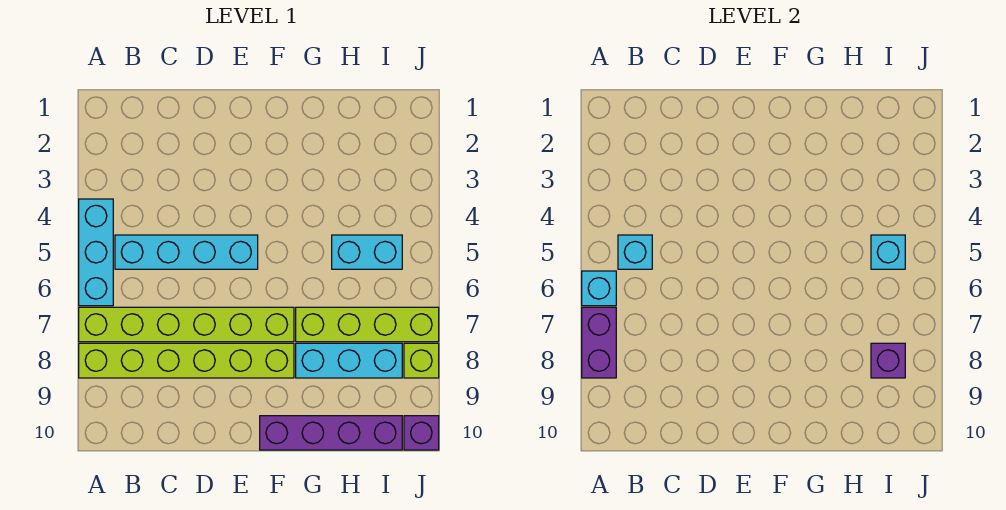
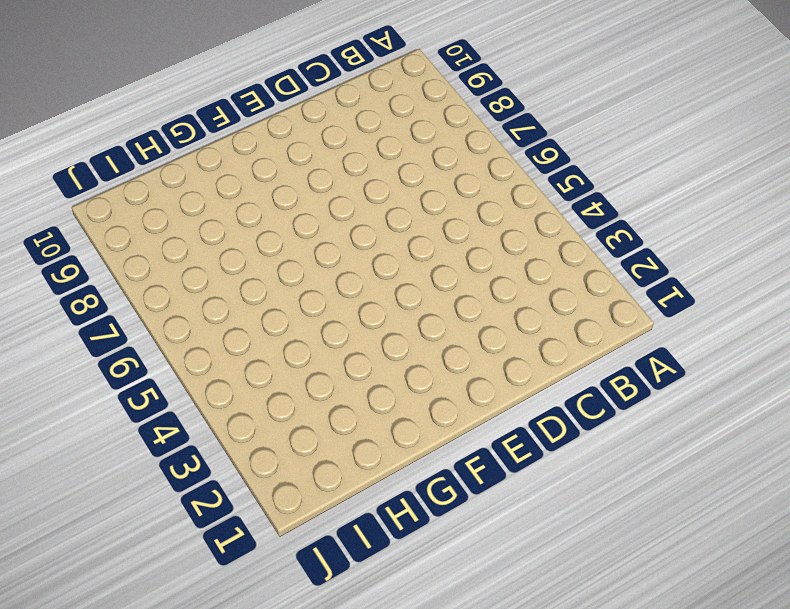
none -> cyan brick A4:A6 level 1
none -> lime brick A7:F7 level 1
none -> lime brick A8:F8 level 1

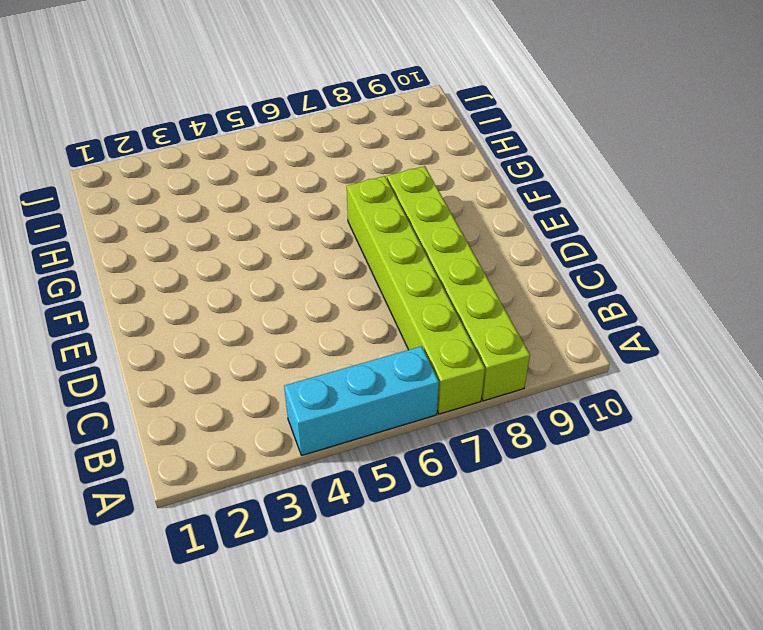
none -> cyan brick B5:E5 level 1
none -> purple brick F10:I10 level 1
none -> lime brick G7:J7 level 1

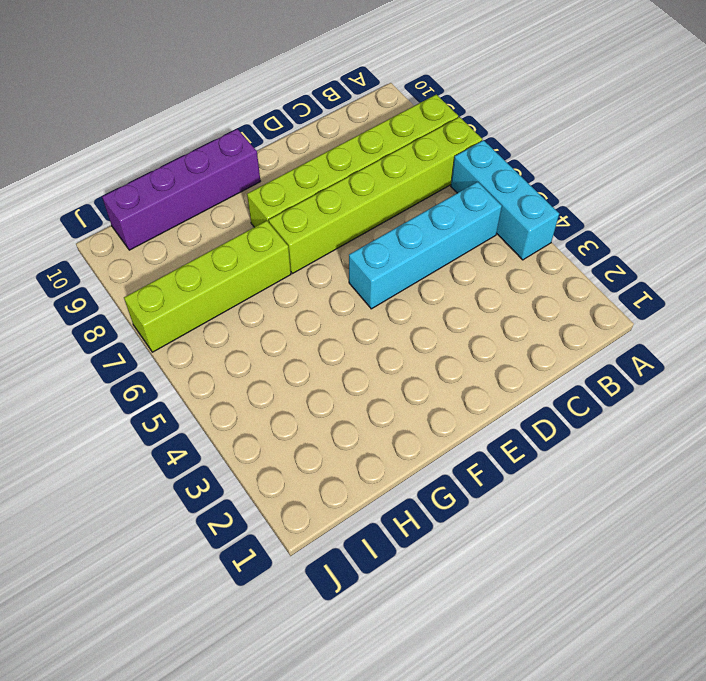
none -> cyan brick G8:I8 level 1
none -> cyan brick H5:I5 level 1
none -> lime brick J8 level 1

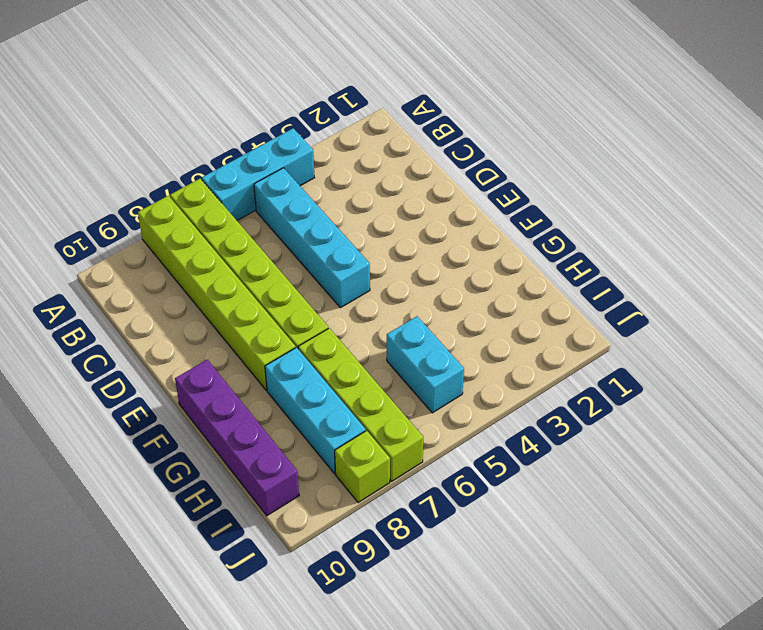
none -> purple brick J10 level 1
none -> cyan brick A6 level 2
none -> purple brick A7:A8 level 2

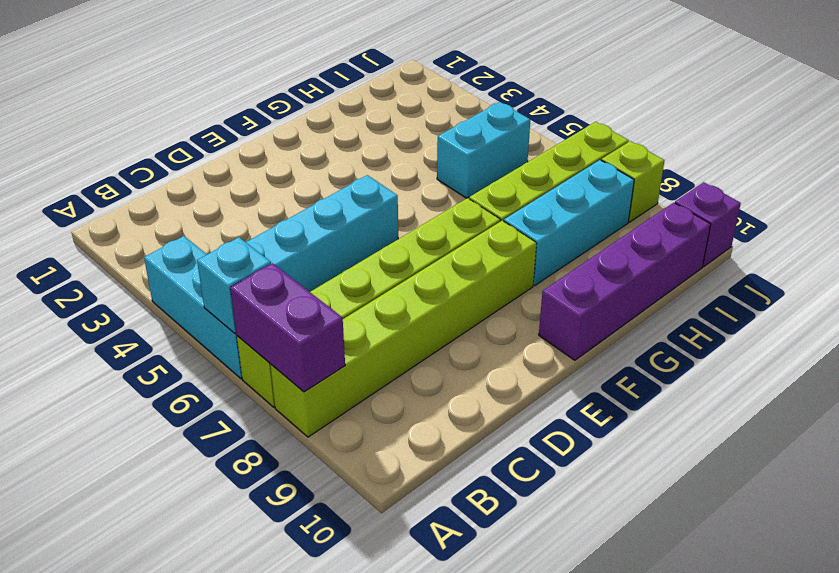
none -> cyan brick B5 level 2
none -> cyan brick I5 level 2
none -> purple brick I8 level 2

